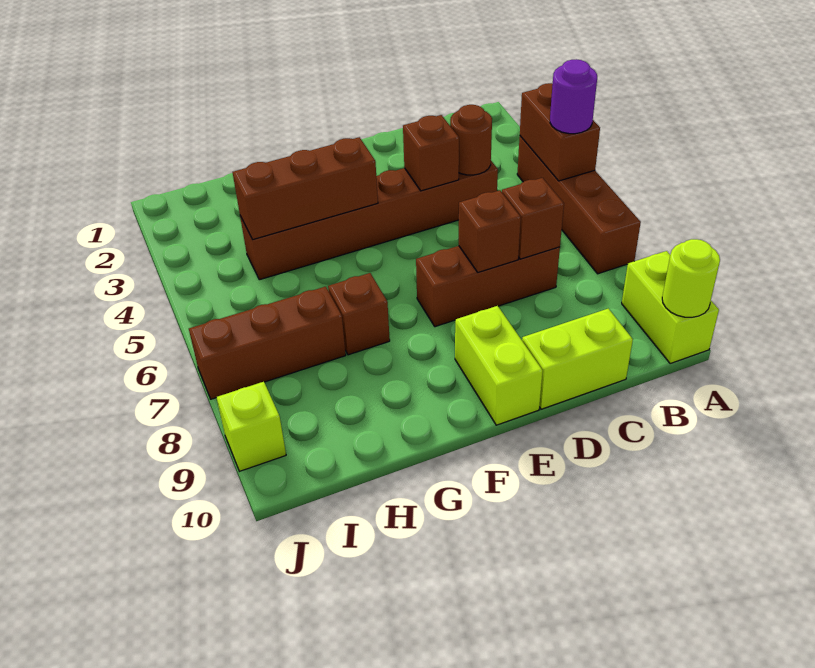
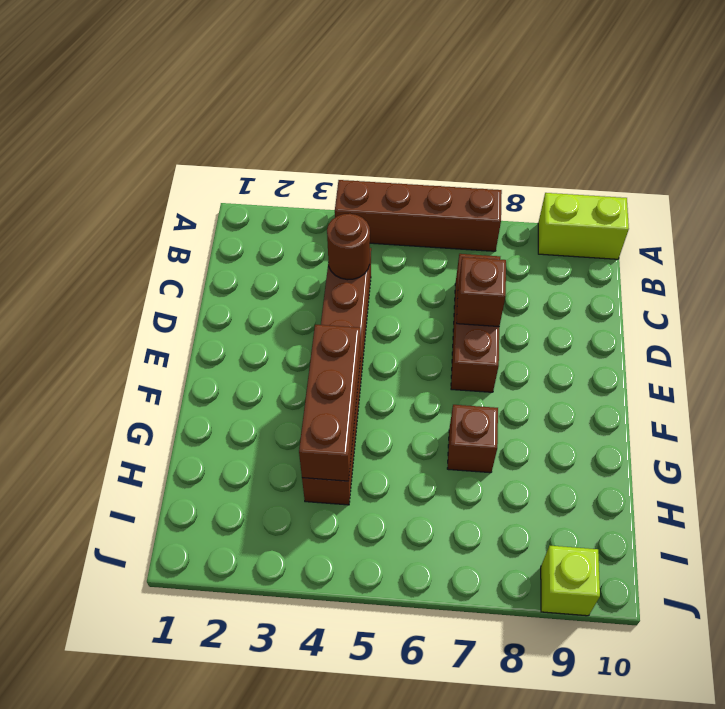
none -> lime brick C10:D10 level 1
none -> lime brick E9:E10 level 1
none -> brown brick H7:J7 level 1

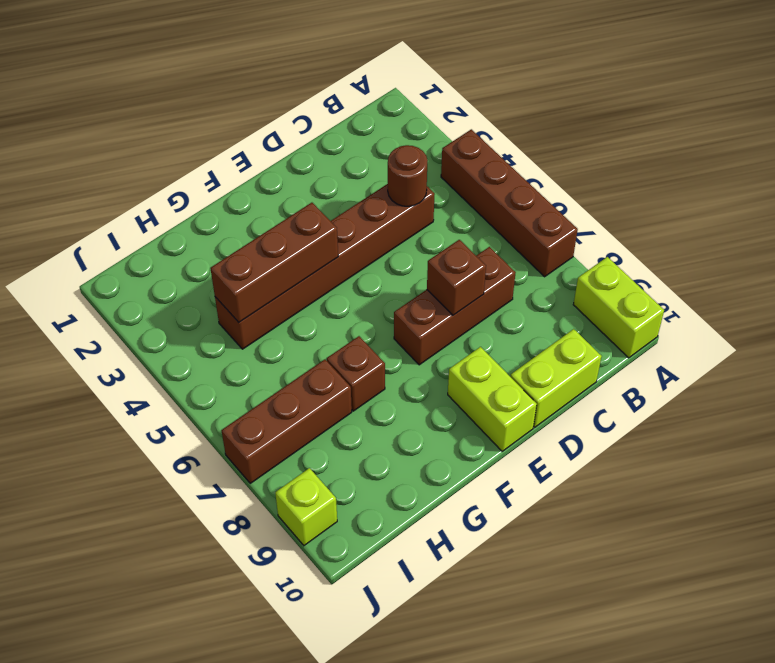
none -> brown brick A4:A5 level 2
none -> lime round brick A10 level 2
none -> brown brick C7 level 2

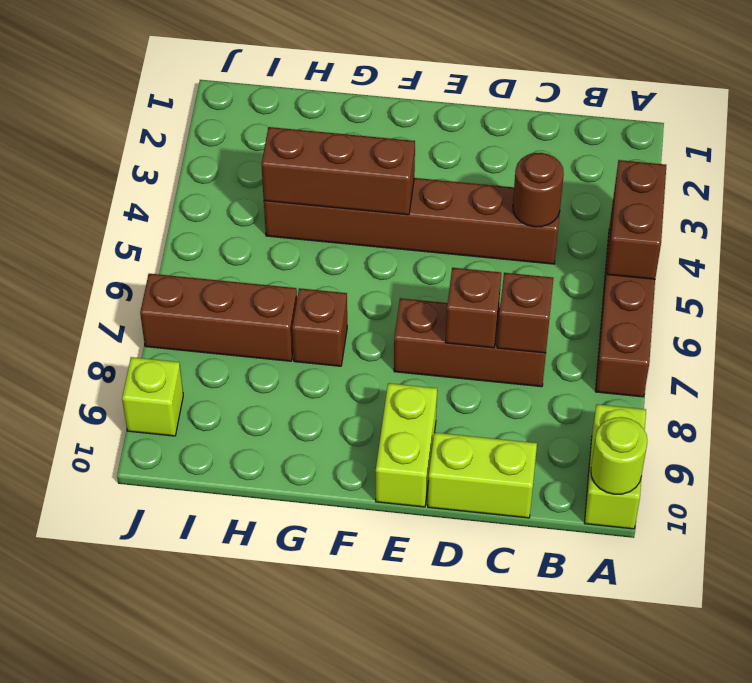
none -> brown brick D4 level 2
none -> purple round brick A5 level 3

